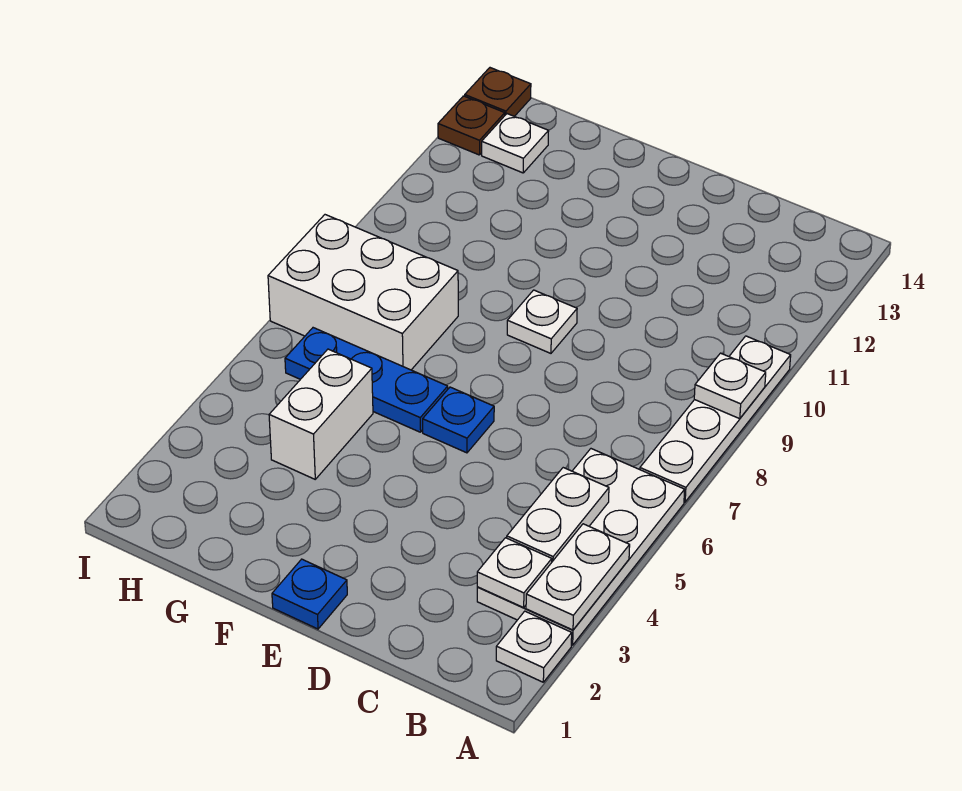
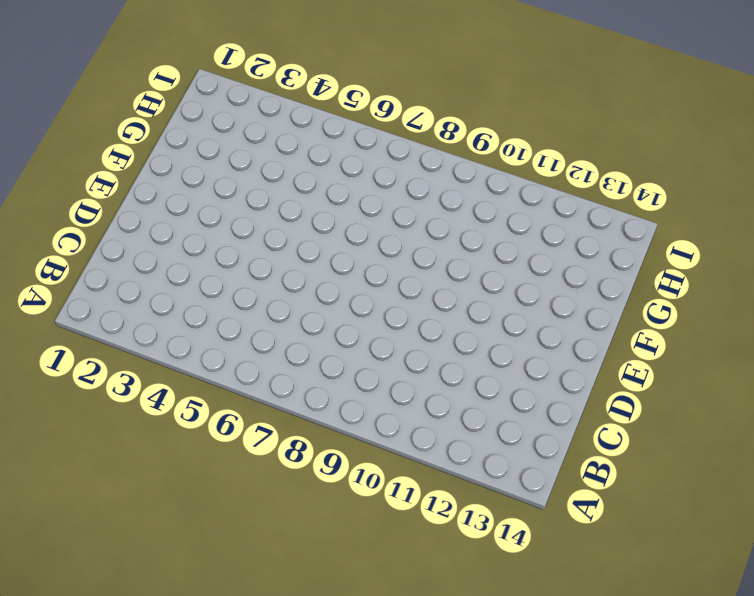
none -> white plate A2 level 1
none -> white plate A3:B6 level 1
none -> white plate A7:A10 level 1

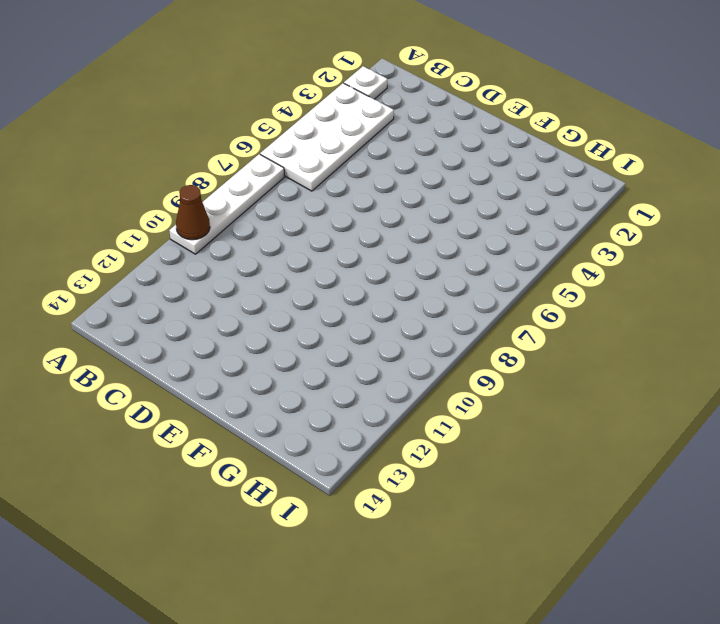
brown cone A10 level 2 -> none
none -> blue plate E1 level 1
none -> blue plate E6 level 1
none -> white plate E9 level 1

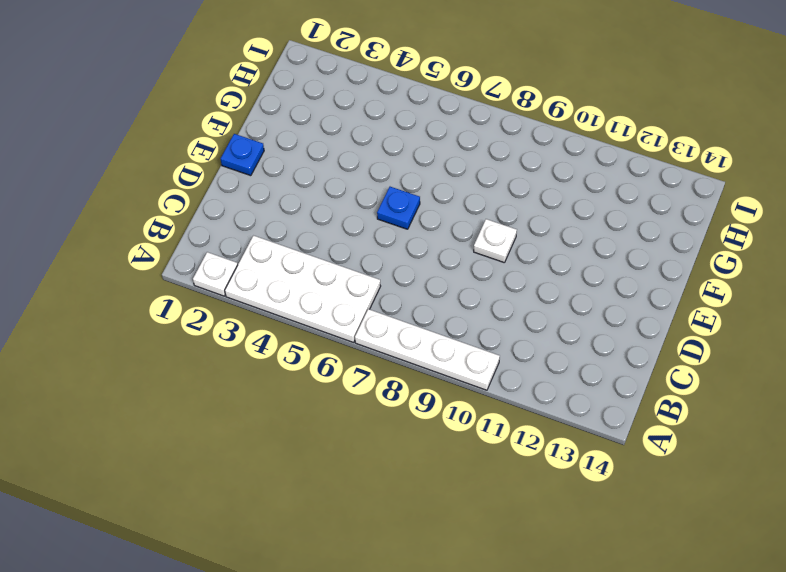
none -> blue plate F6:H6 level 1
none -> white brick G4:G5 level 1
none -> white brick G7:I8 level 1

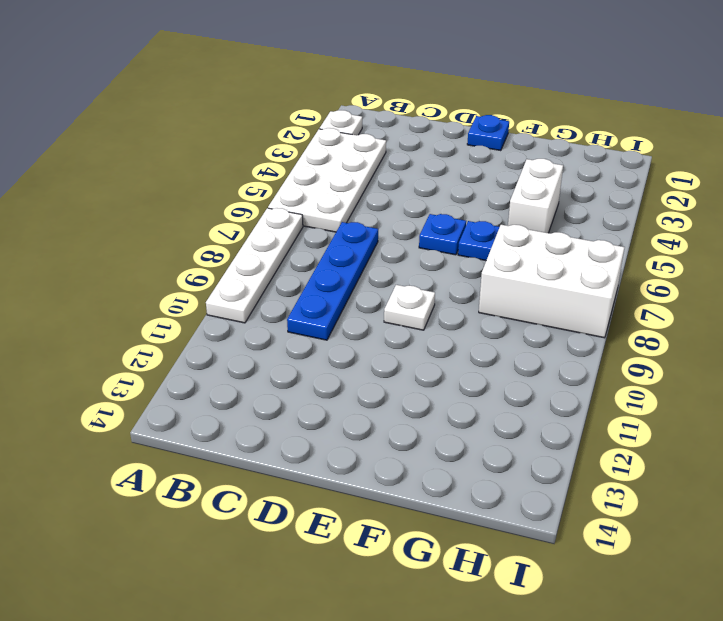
blue plate C7:C10 level 1 -> none
none -> white plate H13 level 1
none -> brown plate I13 level 1
none -> brown plate I14 level 1

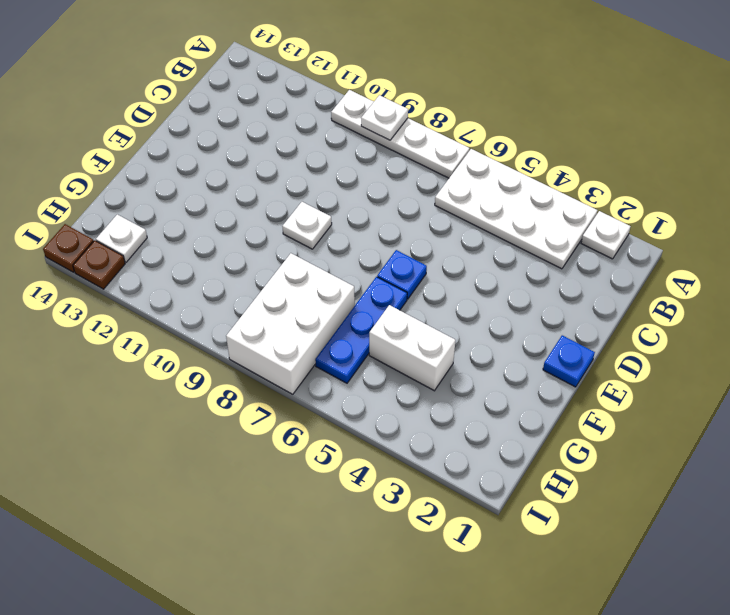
none -> white plate A3:A4 level 2
none -> white plate B3 level 2
none -> white plate B4:B5 level 2

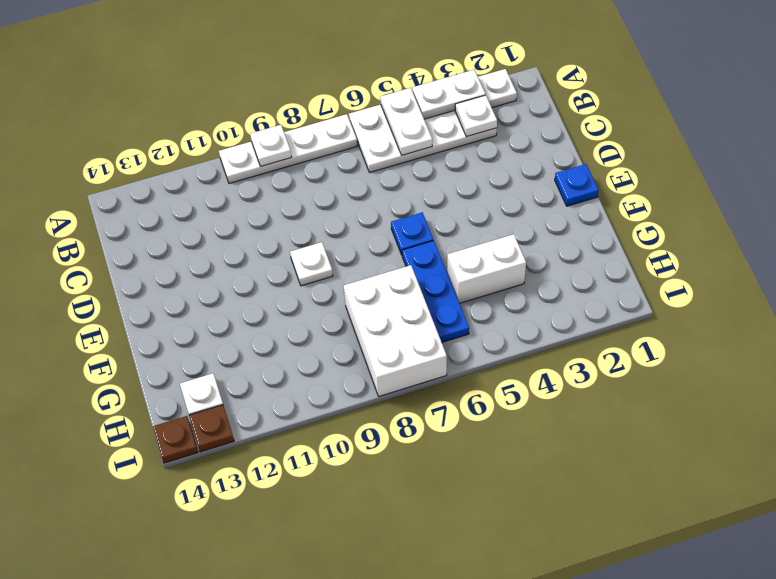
white plate A5:B5 level 2 -> white plate B4:B5 level 2

